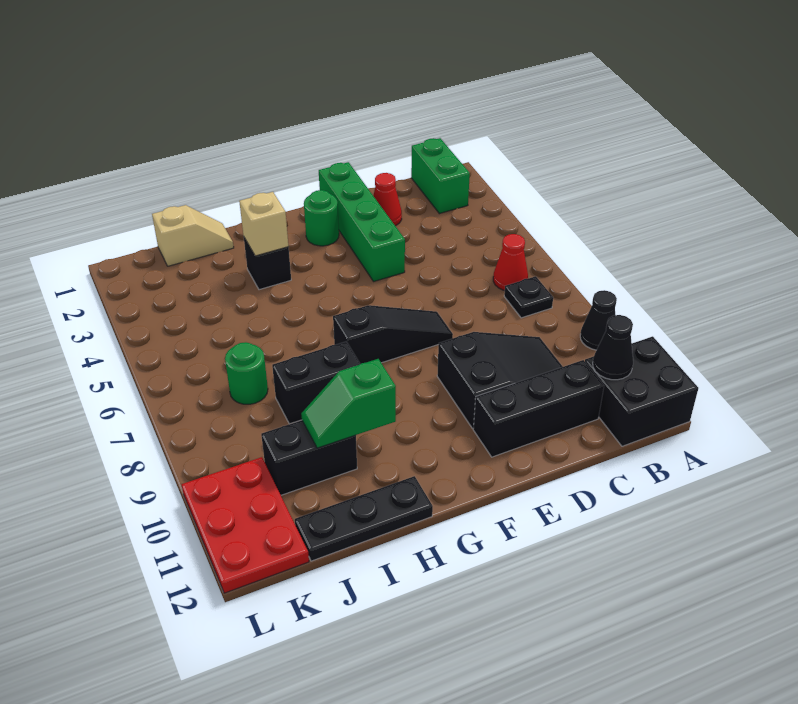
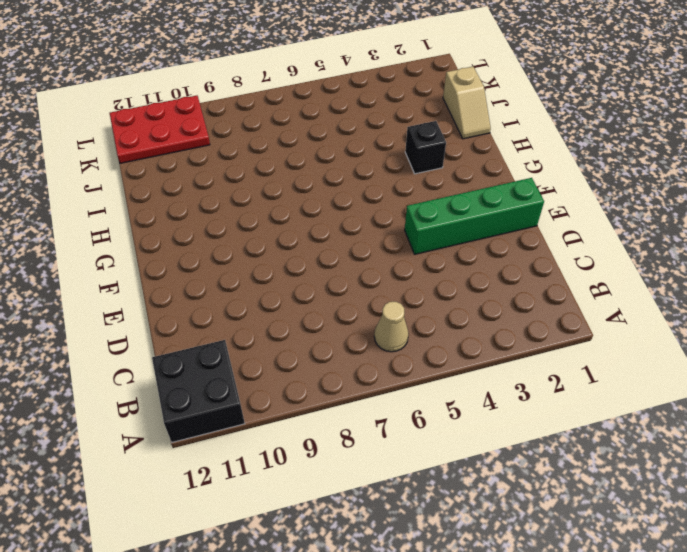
tan cone B6 level 1 -> red cone B6 level 1
none -> black cone A9 level 1
none -> green brick B1:B2 level 1
none -> black plate B7 level 1

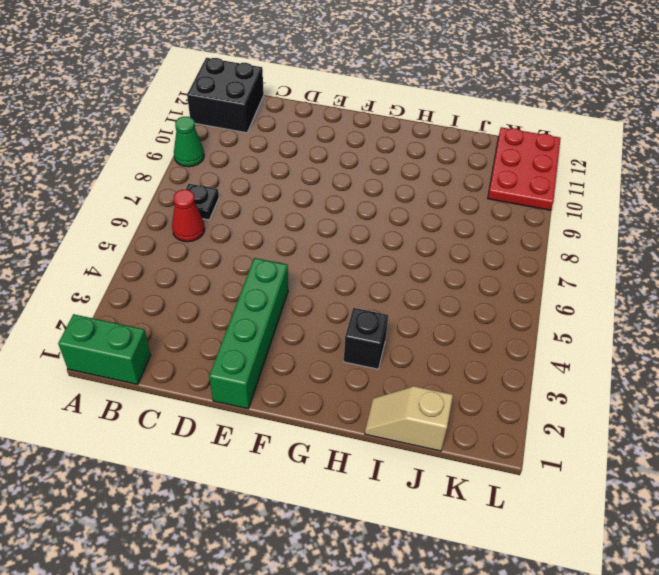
green brick A1:B1 level 1 -> green brick B1:B2 level 1
green cone A9 level 1 -> black cone A9 level 1
none -> black slope C9:E10 level 1 top E
none -> black brick C11:E11 level 1
none -> red cone D2 level 1

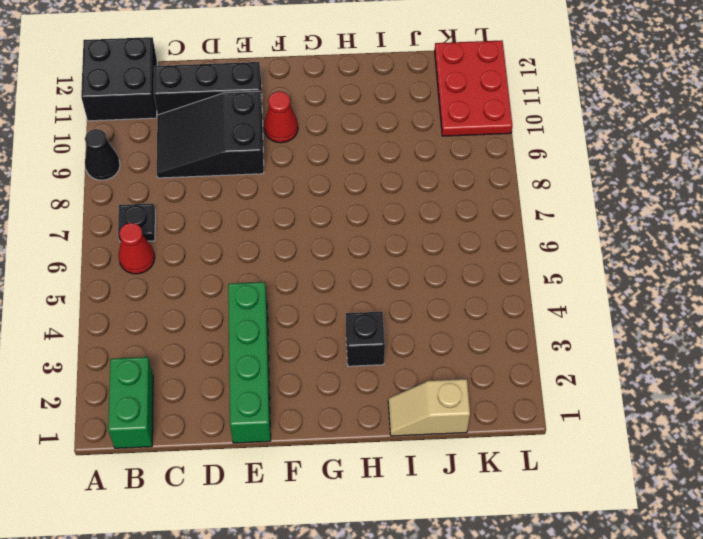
red cone F10 level 1 -> red cone D2 level 1
none -> black slope E7:G7 level 1 top G
none -> green round brick F2 level 1
none -> black brick H8:I8 level 1

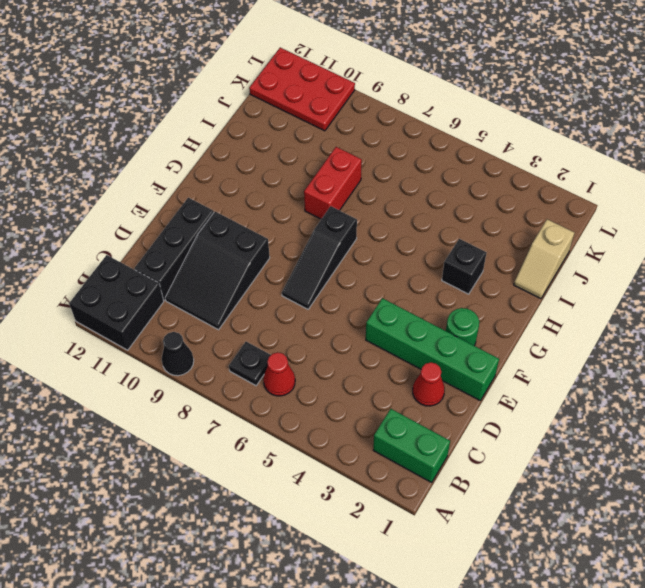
red brick H8:I8 level 1 -> black brick H8:I8 level 1
none -> black plate H12:J12 level 1
none -> black brick I10:J10 level 1
none -> green round brick J7 level 1

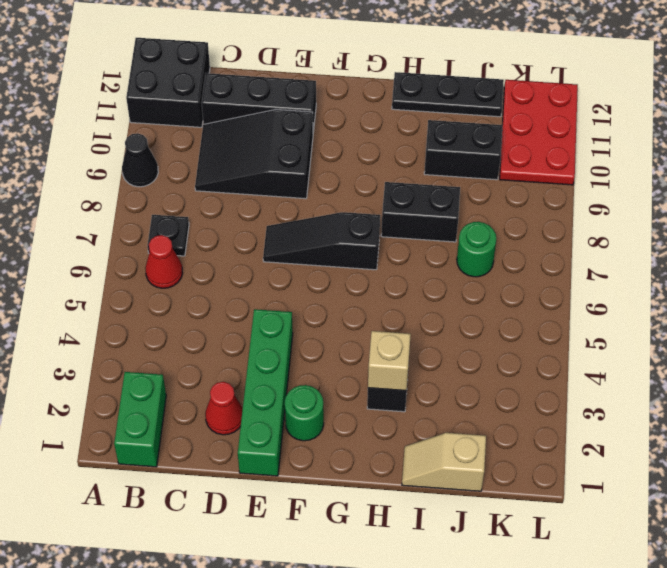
none -> black cone B11 level 2
none -> green slope H10:I10 level 2 top H

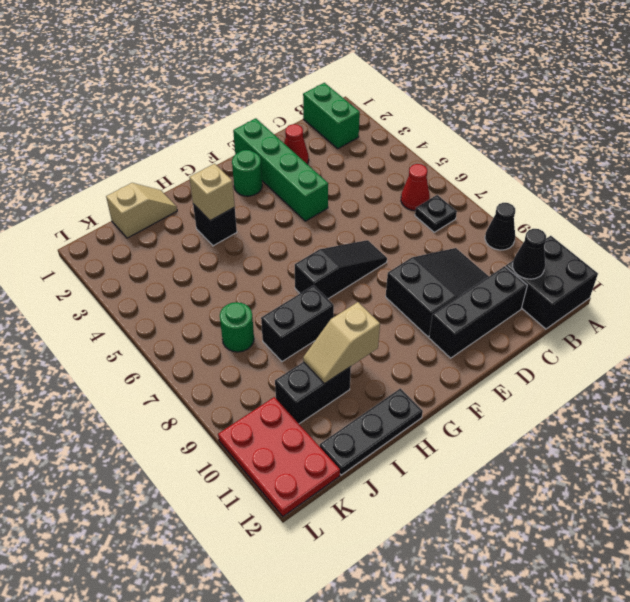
tan slope H10:I10 level 2 top H -> green slope H10:I10 level 2 top H

